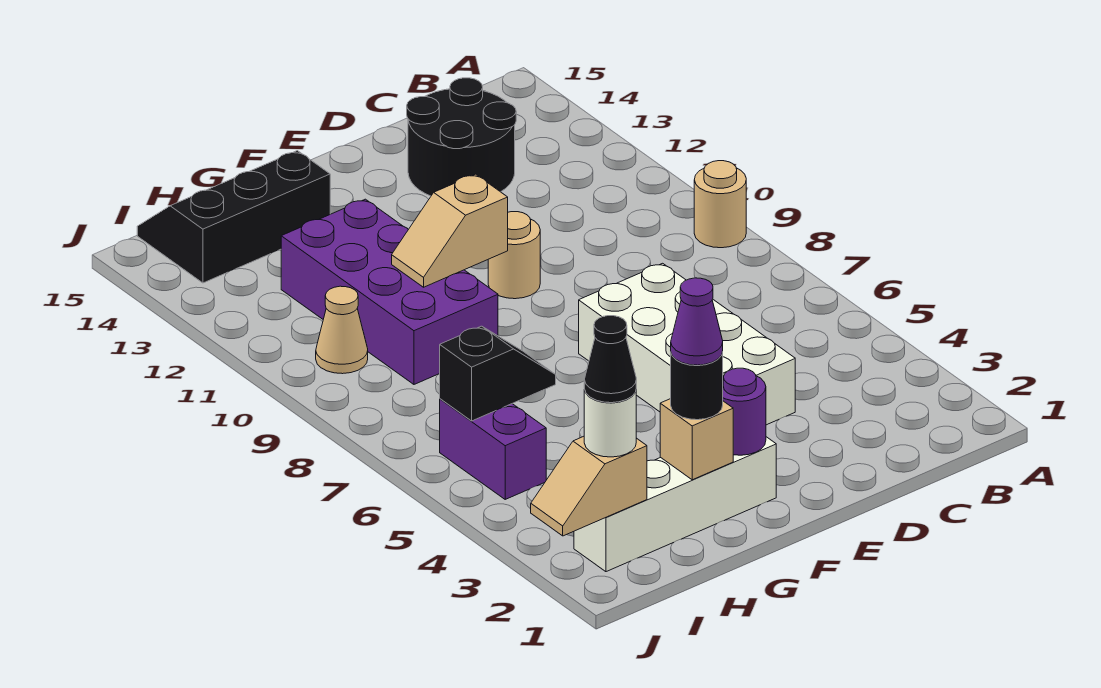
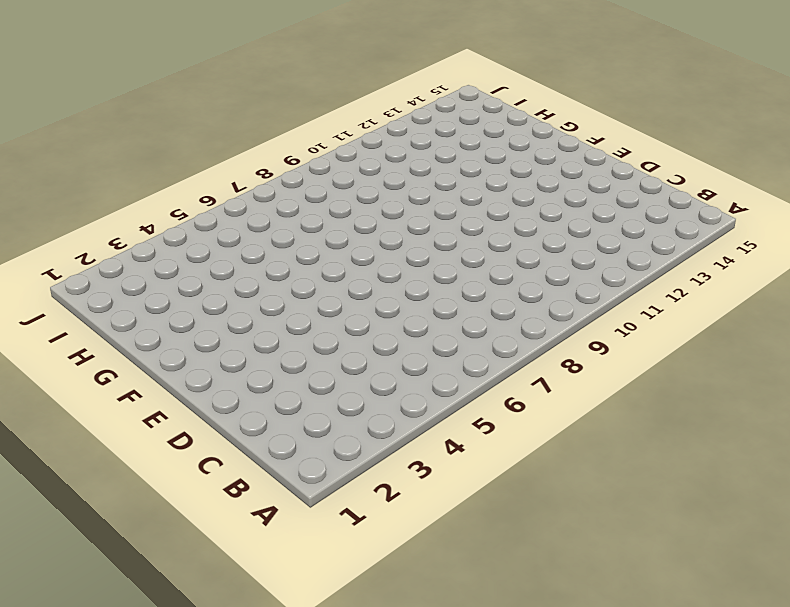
none -> tan round brick A9 level 1
none -> black round brick C13:D14 level 1
none -> white brick D4:E7 level 1

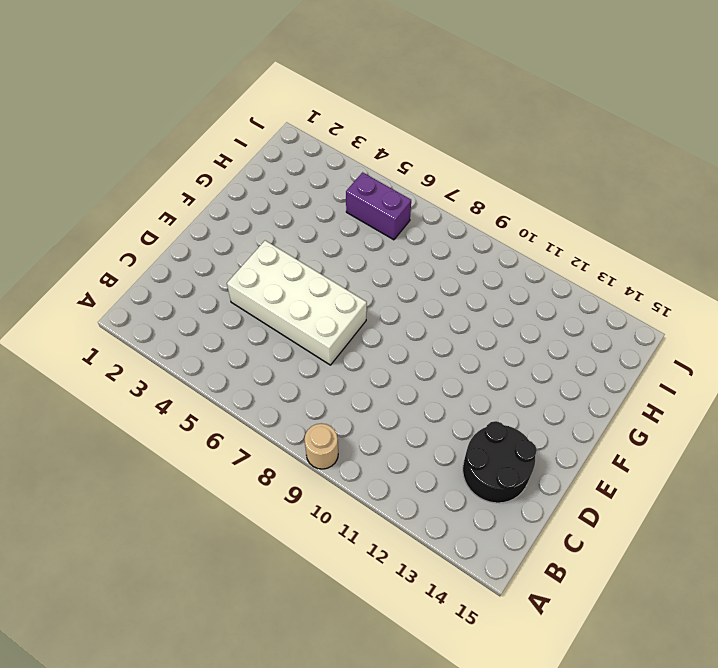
none -> tan round brick E10 level 1
none -> white brick F2:I2 level 1
none -> purple brick G9:H12 level 1

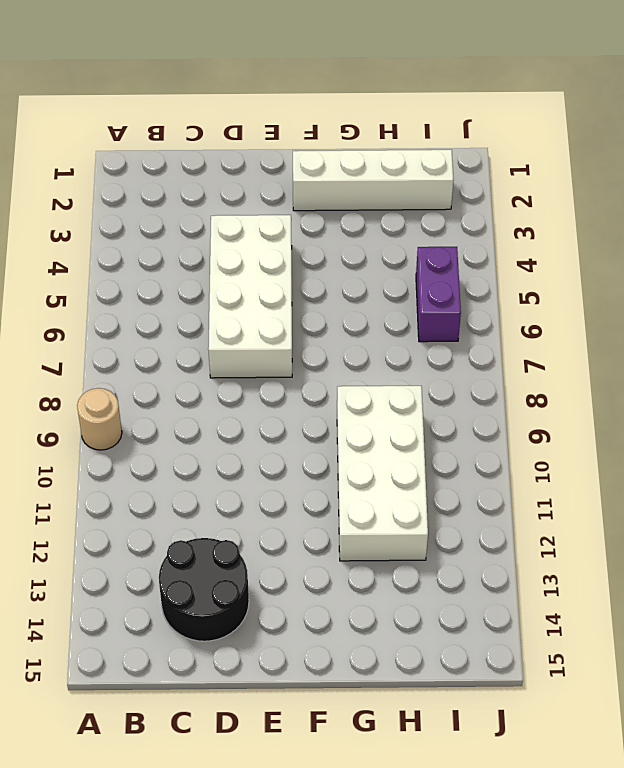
white brick G9:H12 level 1 -> purple brick G9:H12 level 1
none -> tan round brick E10 level 1
none -> black slope G14:I15 level 1 top 14
none -> tan cone I10 level 1

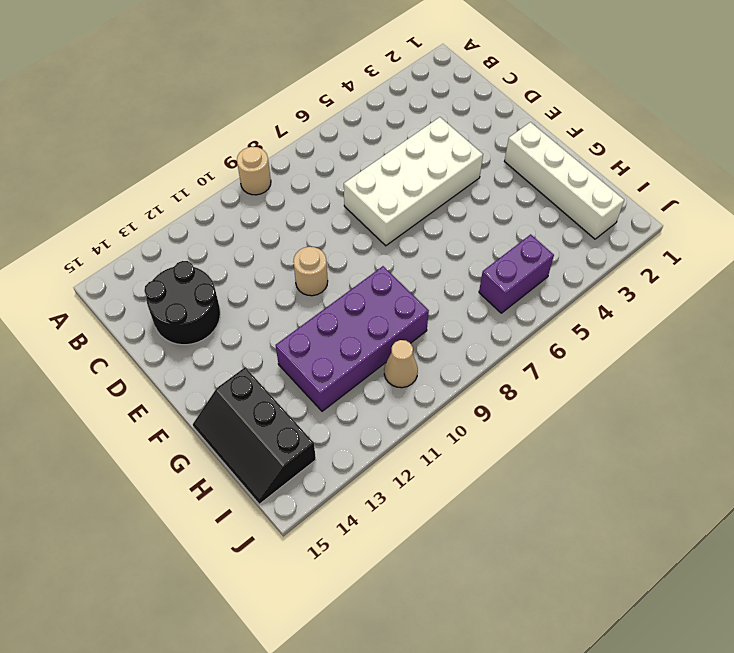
none -> purple round brick F2 level 2
none -> tan slope F10:G10 level 2 top F
none -> tan brick G2 level 2

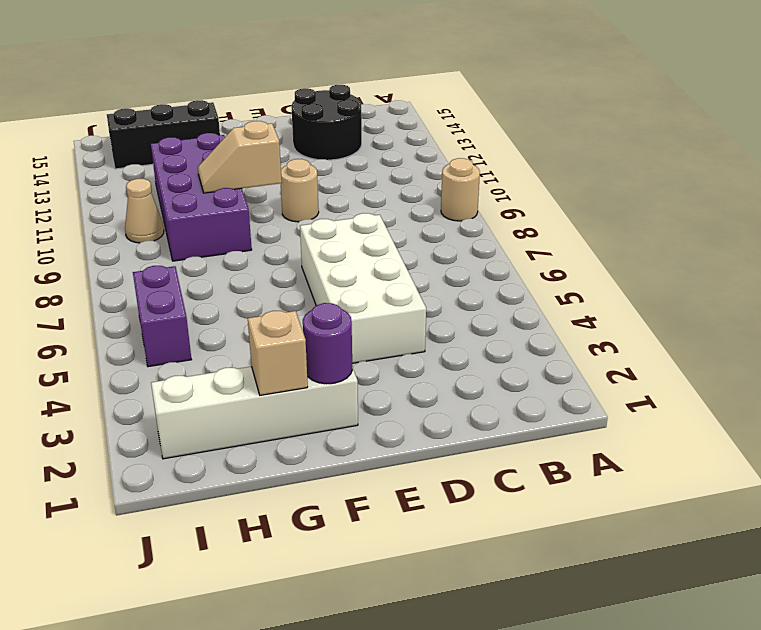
none -> black slope H6:I6 level 2 top I
none -> tan slope I2:J2 level 2 top I
none -> black round brick G2 level 3

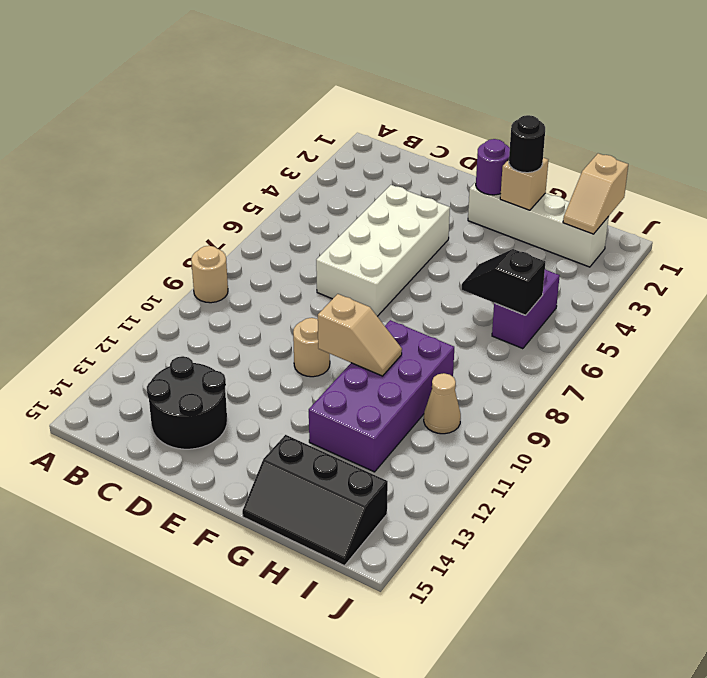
tan slope I1:I2 level 2 top 1 -> tan slope I2:J2 level 2 top I
none -> white round brick I2 level 3
none -> purple cone G2 level 4
none -> black cone I2 level 4

